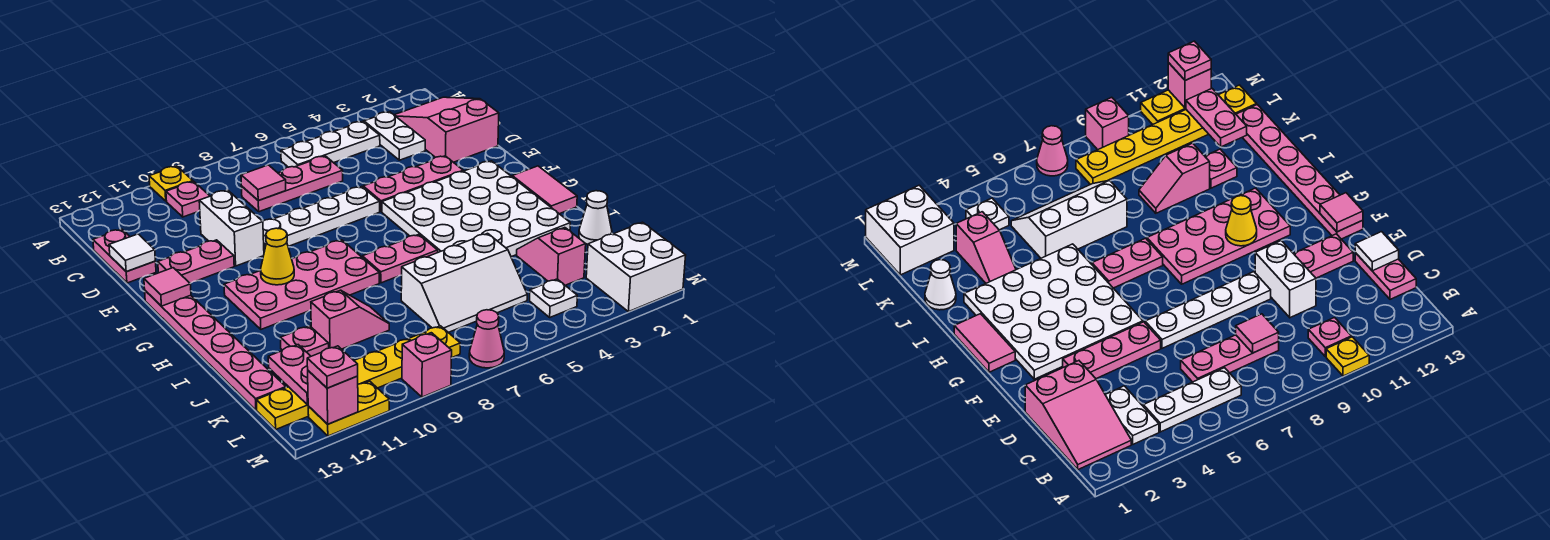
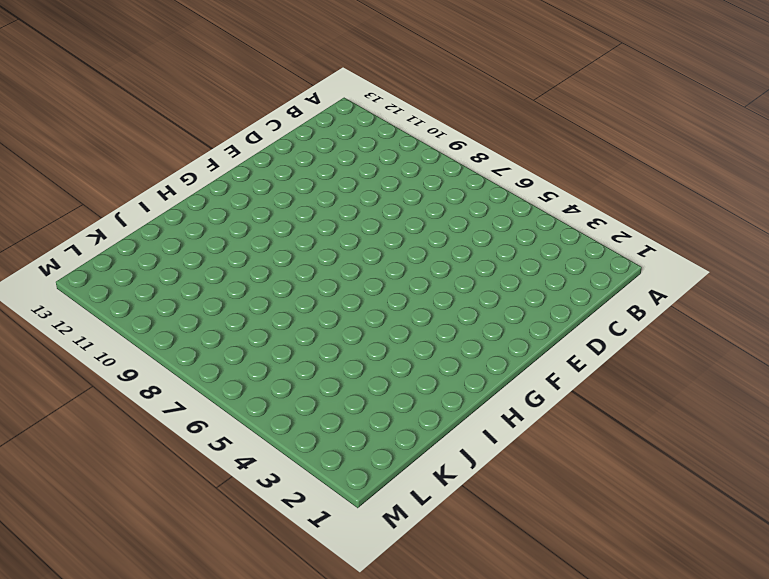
none -> yellow plate A10 level 1
none -> pink slope B1:D2 level 1 top D
none -> white plate B3:C3 level 1
none -> white plate B4:B6 level 1

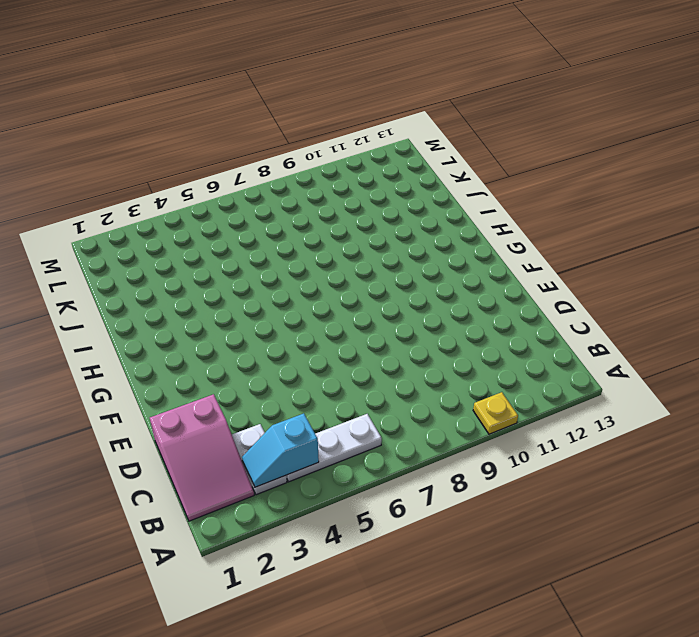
cyan slope B3:B4 level 2 top 4 -> none
none -> pink plate B10 level 1
none -> pink plate C6:C8 level 1
none -> pink plate C13:D13 level 1
none -> white brick D10:E10 level 1

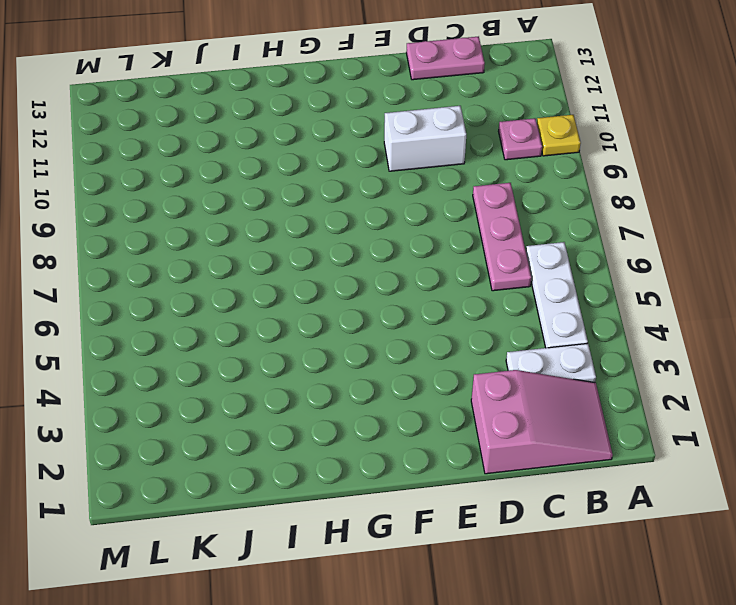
none -> pink plate E3:E5 level 1
none -> white plate E6:E9 level 1
none -> pink plate E11:E12 level 1
none -> white plate F2:I5 level 1

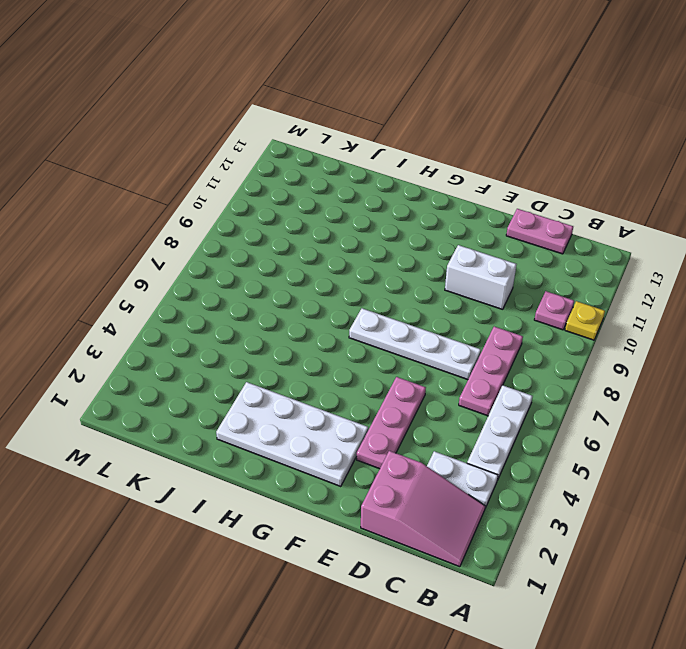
white plate D7:G7 level 1 -> white plate E6:E9 level 1
white plate F2:I3 level 1 -> white plate F2:I5 level 1
none -> pink plate E11:E12 level 1
none -> pink plate F13:K13 level 1
none -> pink tile G1:H1 level 1
none -> pink plate G8:H11 level 1

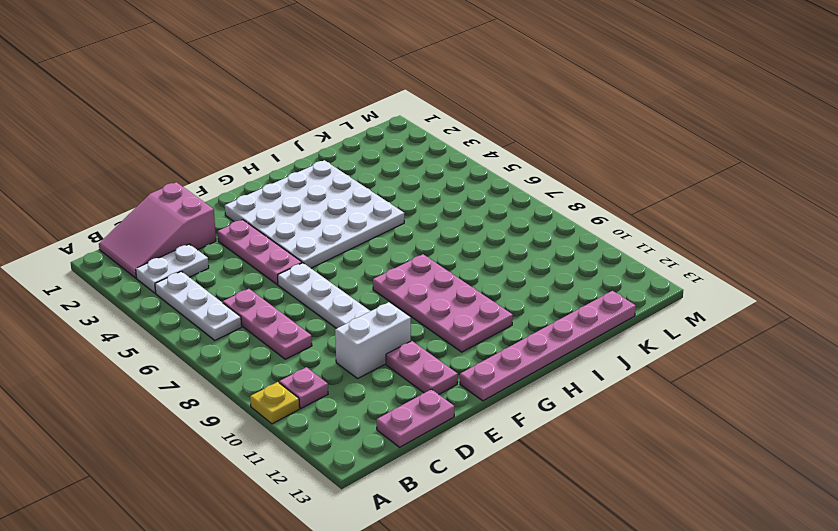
none -> pink tile G1:H1 level 1
none -> pink plate H6:H7 level 1
none -> white cone J1 level 1
none -> pink slope J3:K3 level 1 top K

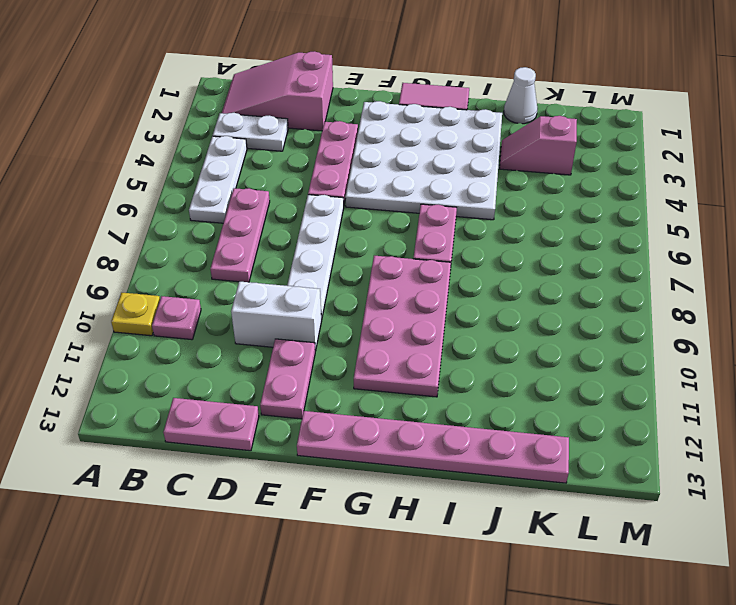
none -> white slope J5:K7 level 1 top J
none -> pink slope J9:J10 level 1 top 10
none -> pink plate J11 level 1
none -> white brick L1:M2 level 1

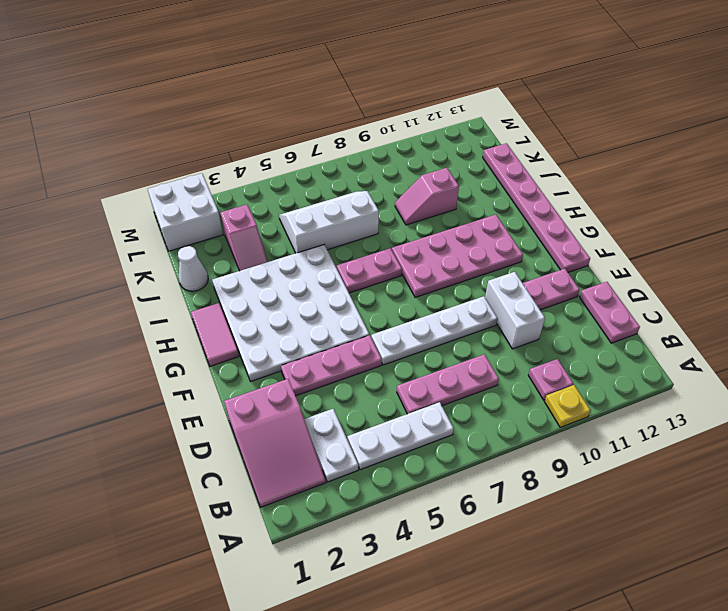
none -> pink plate J11 level 1
none -> white plate L4 level 1
none -> yellow plate L8:L13 level 1
none -> pink cone M7 level 1

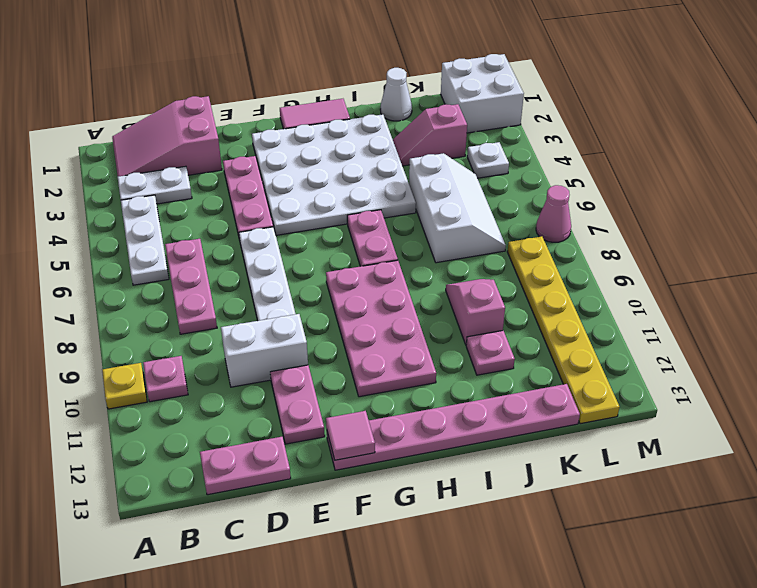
none -> pink brick M9 level 1
none -> yellow plate M11:M12 level 1
none -> pink tile C8 level 2
none -> white tile D13 level 2

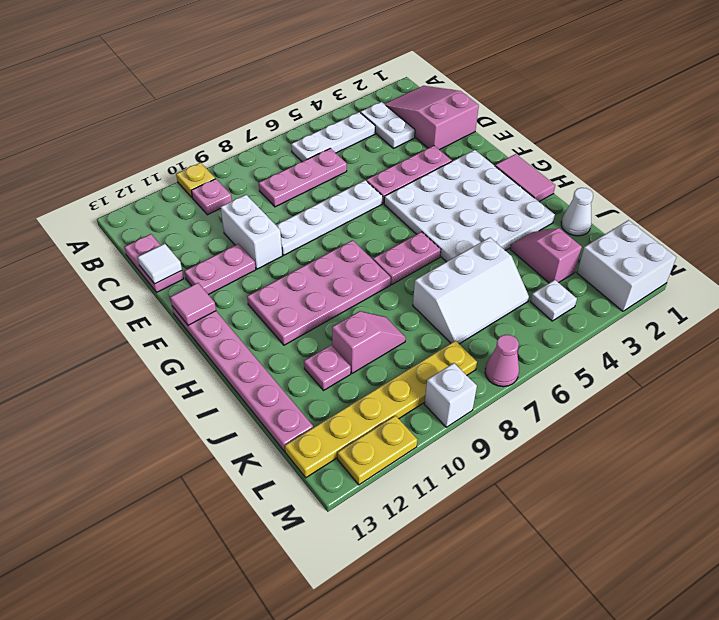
white brick M9 level 1 -> pink brick M9 level 1
none -> pink tile C8 level 2
none -> yellow cone G10 level 2
none -> pink plate K12:L12 level 2
none -> pink brick M12 level 2

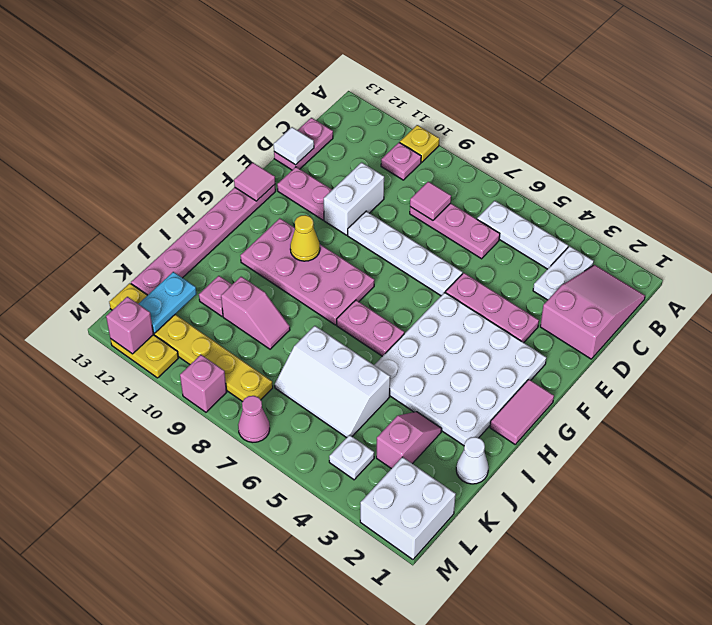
cyan plate K12:L12 level 2 -> pink plate K12:L12 level 2
none -> pink plate M12 level 3

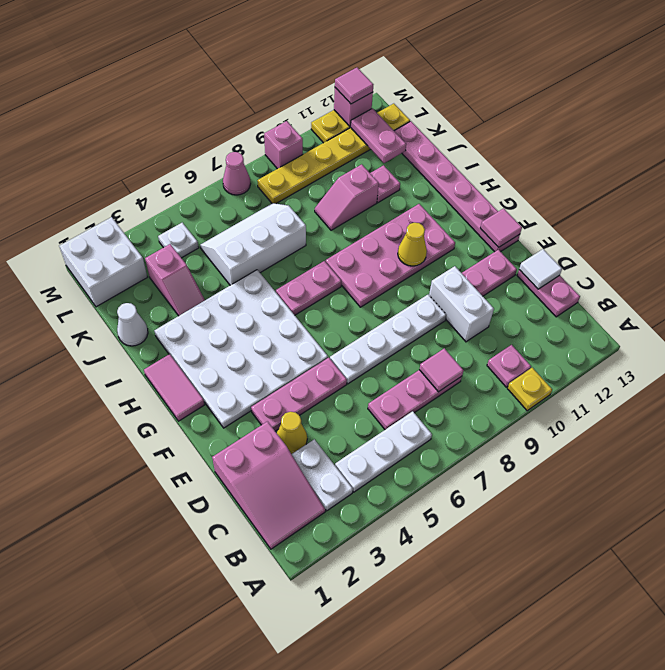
yellow cone D3 level 1 -> none
pink tile M12 level 3 -> pink plate M12 level 3

